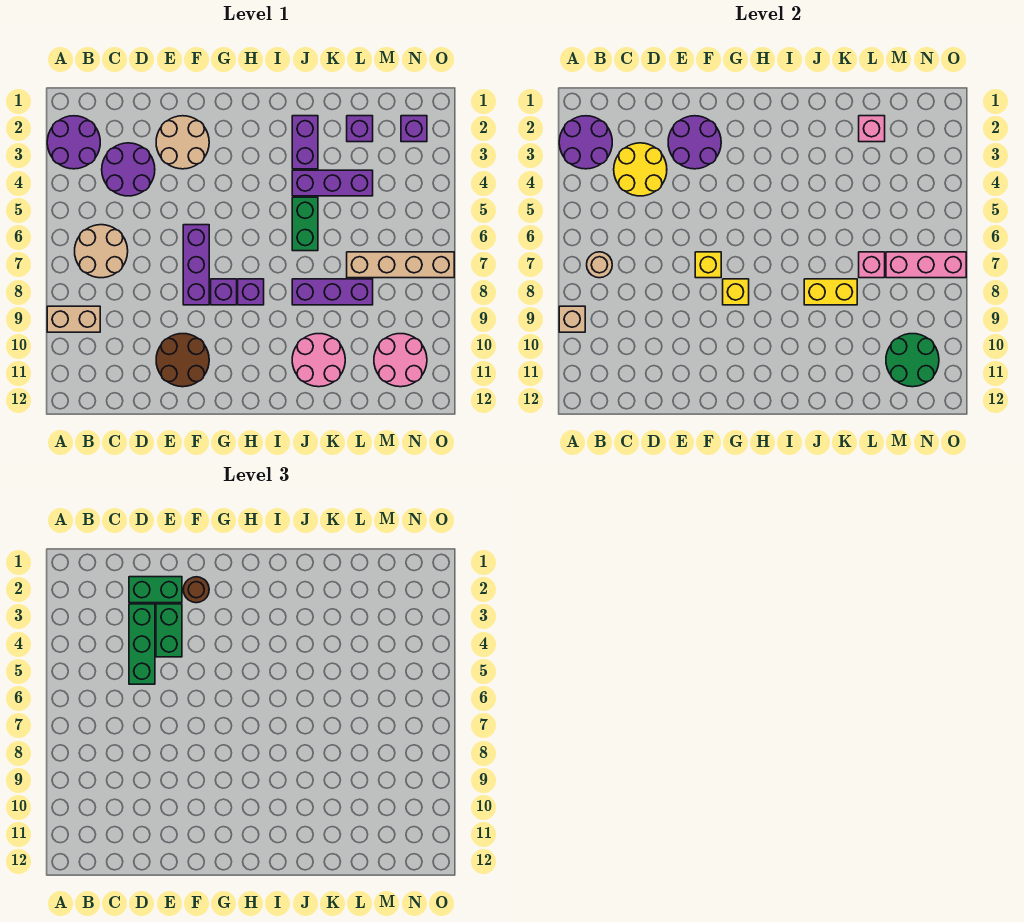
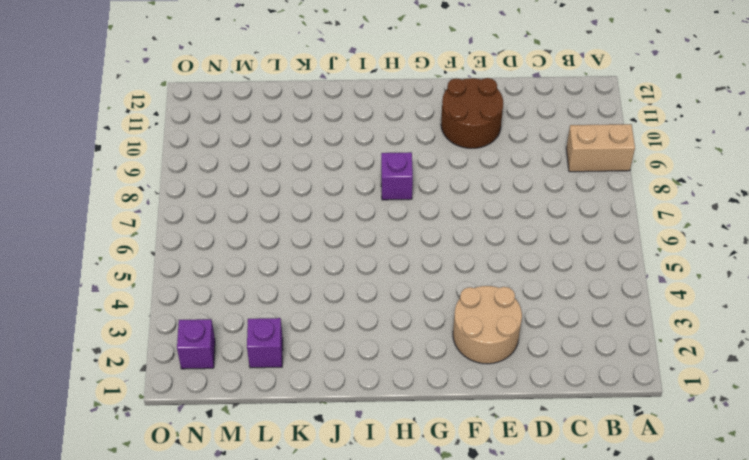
none -> purple round brick A2:B3 level 1
none -> tan round brick B6:C7 level 1
none -> purple round brick C3:D4 level 1
none -> purple brick F6:F8 level 1

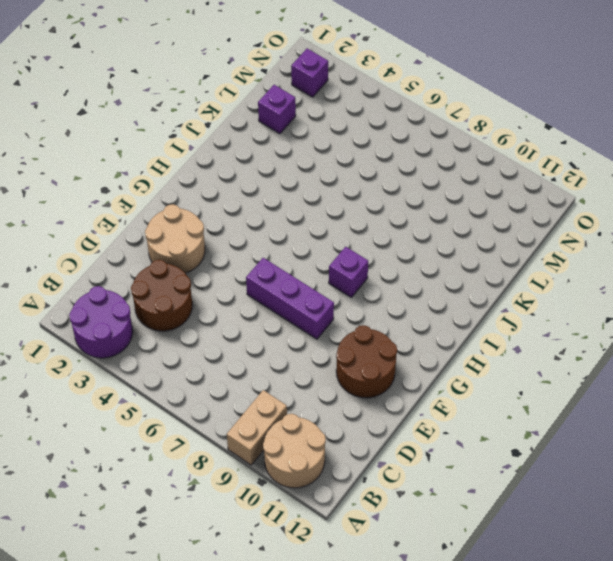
tan round brick A10:B11 level 1 -> tan round brick B6:C7 level 1
brown round brick C3:D4 level 1 -> purple round brick C3:D4 level 1
none -> purple brick G8 level 1
none -> purple brick J2:J3 level 1
none -> purple brick J4:L4 level 1
none -> green brick J5:J6 level 1

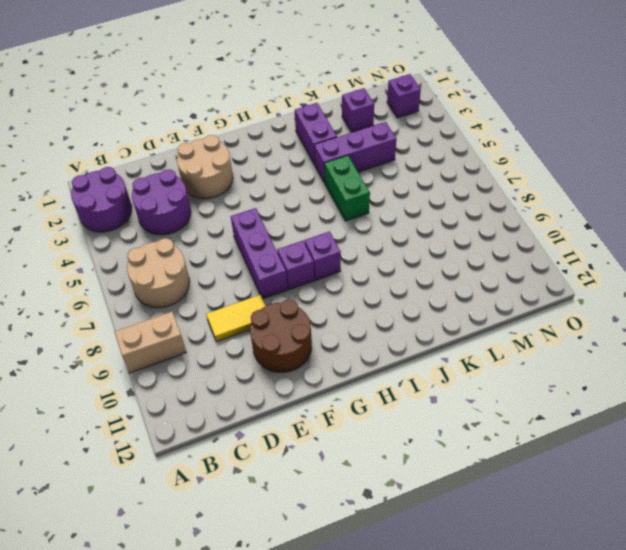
yellow tile D9:E9 level 1 -> none
none -> purple brick J8:L8 level 1
none -> pink round brick J10:K11 level 1
none -> tan brick L7:O7 level 1
none -> pink round brick M10:N11 level 1

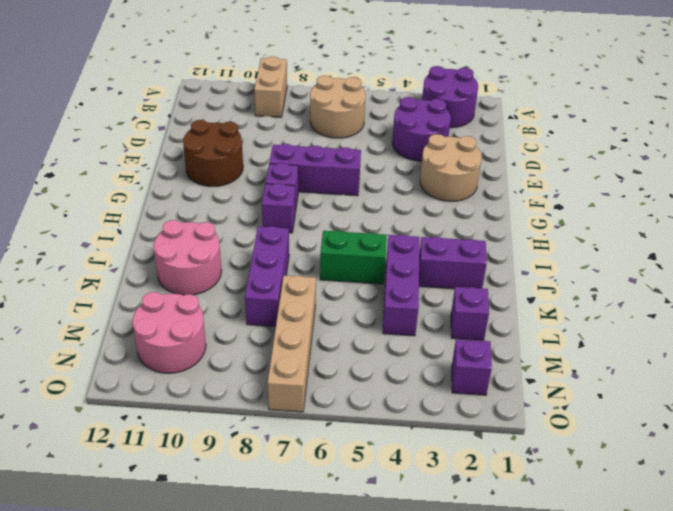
none -> purple round brick A2:B3 level 2
none -> tan brick A9 level 2
none -> tan round brick B7 level 2
none -> yellow round brick C3:D4 level 2

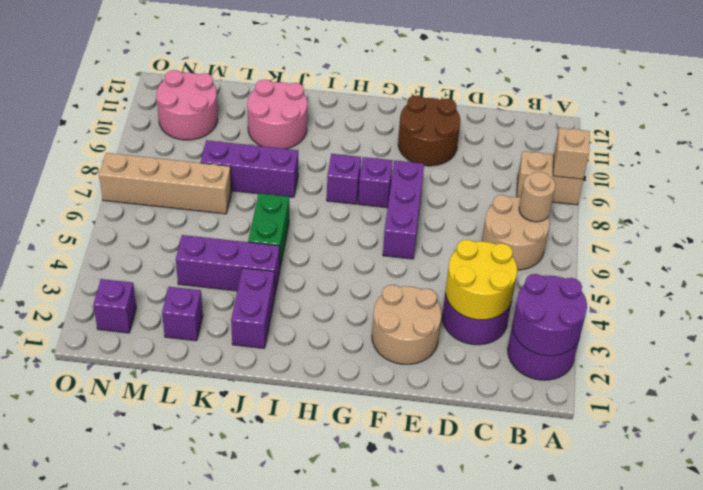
none -> purple round brick E2:F3 level 2
none -> yellow brick F7 level 2
none -> yellow brick G8 level 2
none -> yellow brick J8:K8 level 2

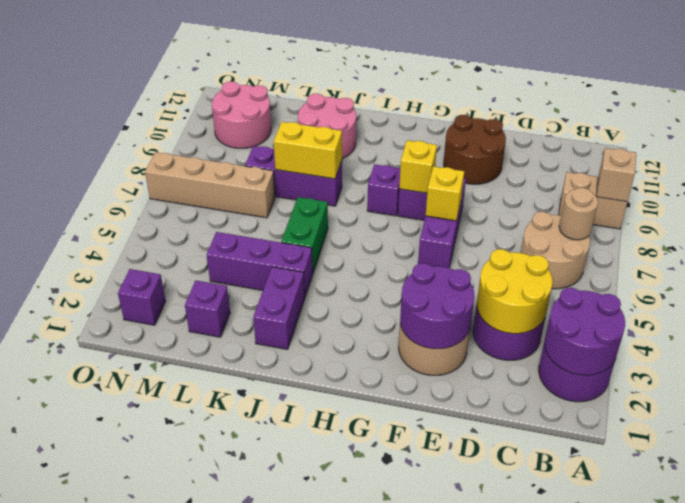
none -> pink brick L2 level 2
none -> pink brick L7 level 2
none -> pink brick M7:O7 level 2
none -> green round brick M10:N11 level 2

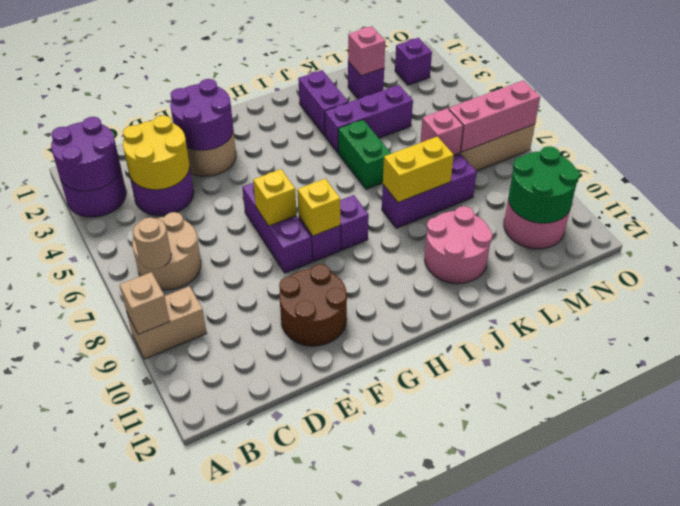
none -> green brick D2:E2 level 3
none -> green brick D3:D5 level 3
none -> green brick E3:E4 level 3
none -> brown round brick F2 level 3

